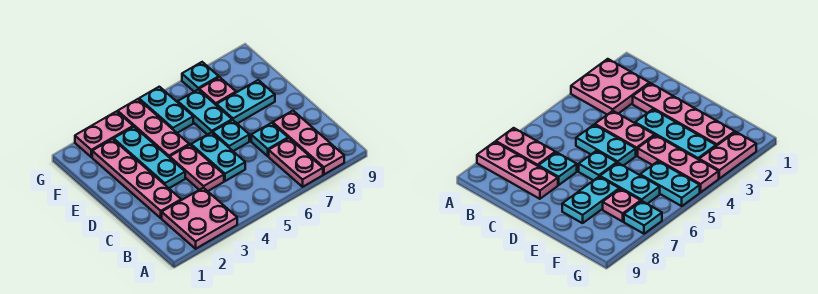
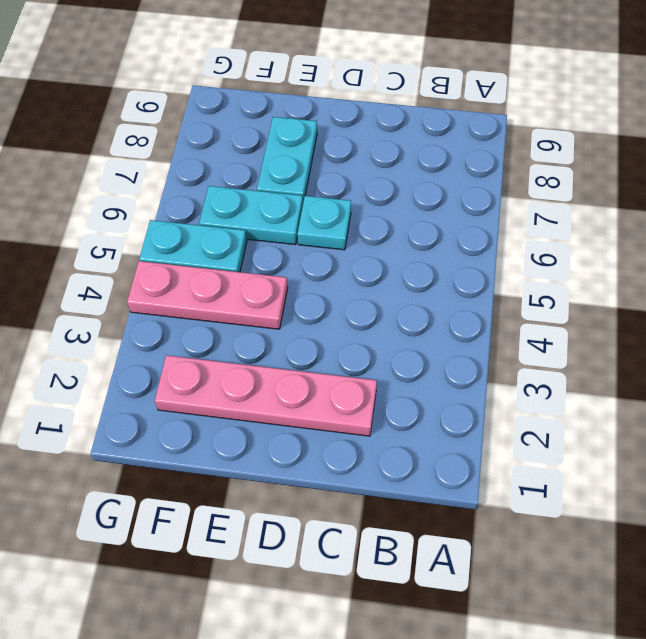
none -> pink plate A2:B3 level 1
none -> pink plate A7:B7 level 1
none -> pink plate A8:C8 level 1

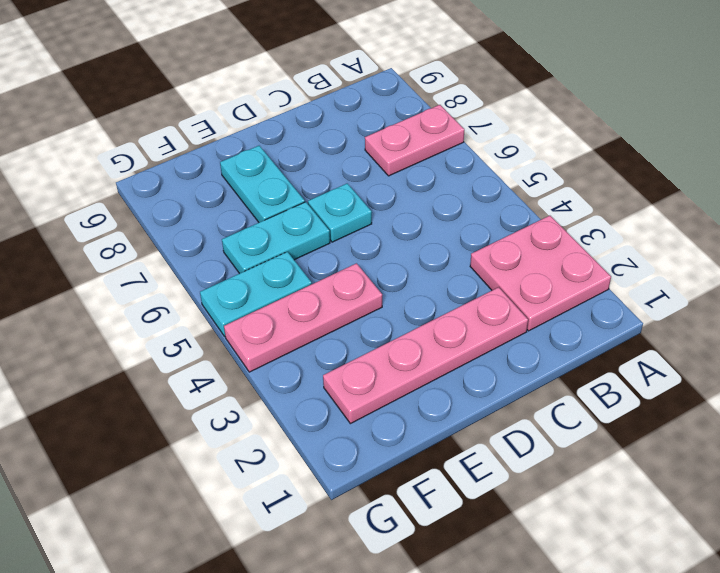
none -> pink plate A8:C8 level 1
none -> pink plate C4:D4 level 1
none -> cyan plate C5:D5 level 1

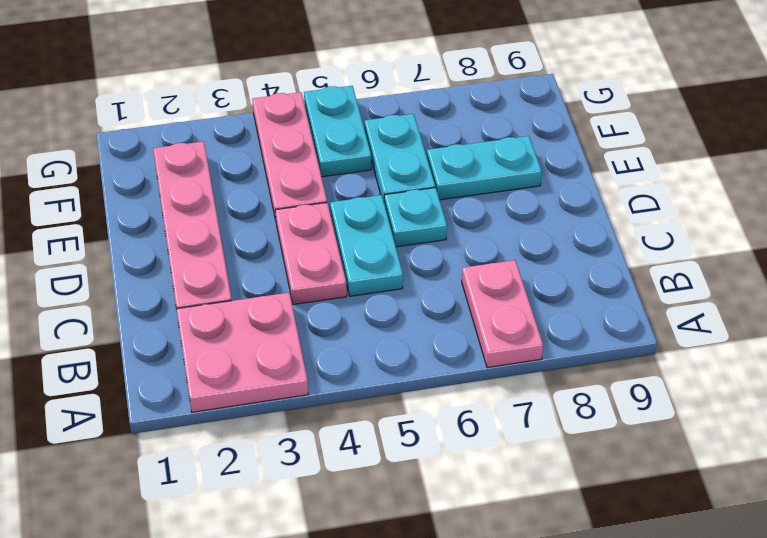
none -> pink plate A8:C8 level 1
none -> cyan plate C7 level 1
none -> cyan plate D3:F3 level 1

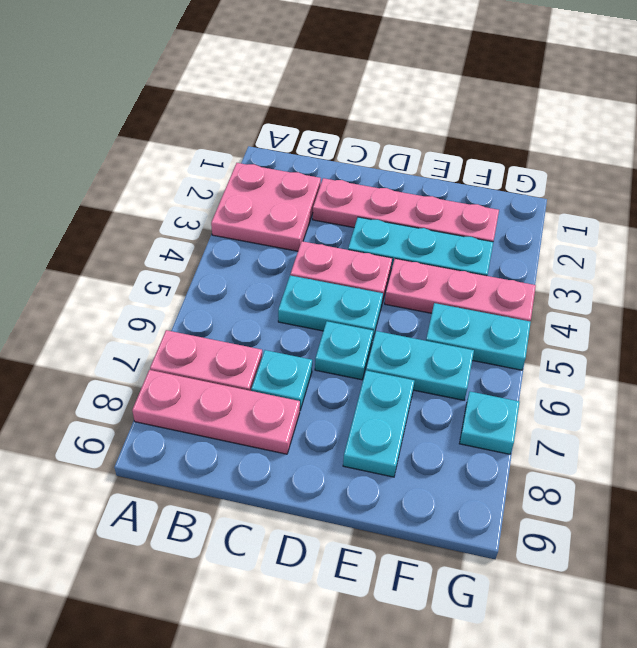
none -> pink plate F7 level 1
none -> pink plate G2:G3 level 1

